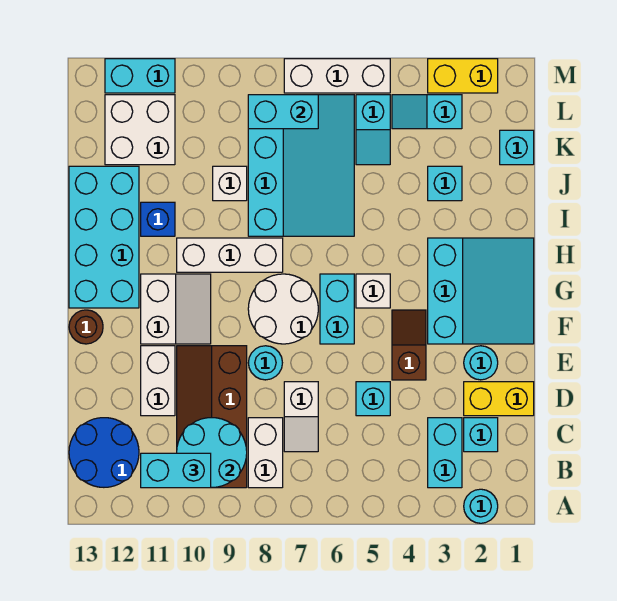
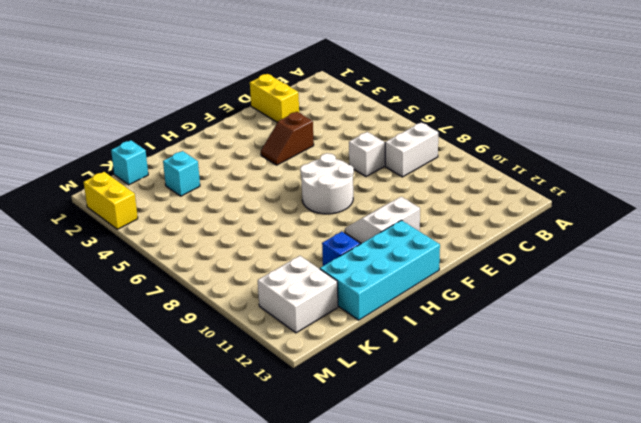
none -> cyan round brick A2 level 1
none -> cyan brick B3:C3 level 1
none -> brown slope B9:E10 level 1 top 9
none -> blue round brick B12:C13 level 1

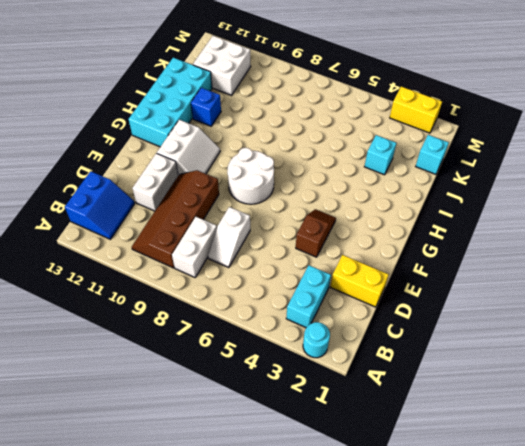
blue slope B12:C13 level 1 top 13 -> blue round brick B12:C13 level 1
none -> cyan brick C2 level 1
none -> cyan brick D5 level 1
none -> cyan round brick E2 level 1
none -> cyan round brick E8 level 1

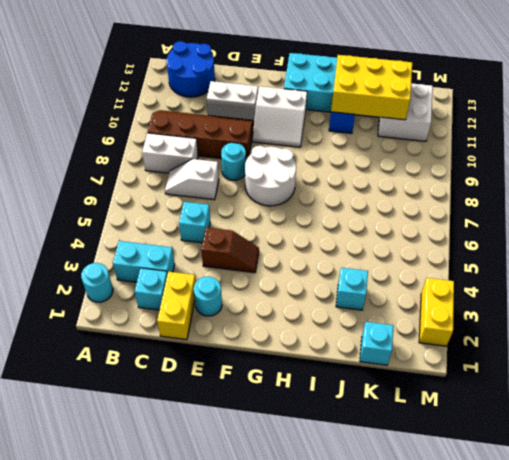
yellow brick I11:K12 level 2 -> none
none -> cyan slope F1:H3 level 1 top 3
none -> cyan brick F6:G6 level 1
none -> brown round brick F13 level 1
none -> white brick G5 level 1

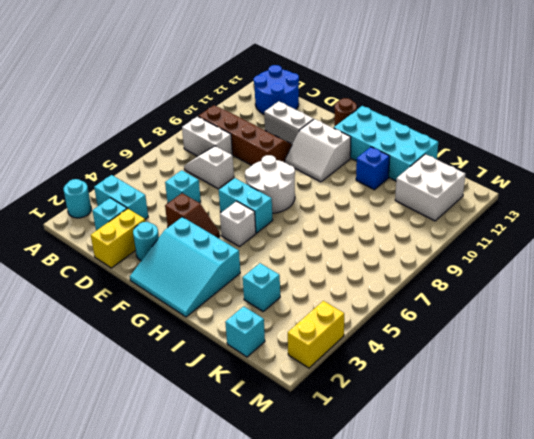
none -> cyan round brick E8 level 1
none -> white brick H8:H10 level 1
none -> cyan slope I6:L8 level 1 top 8
none -> white brick J9 level 1

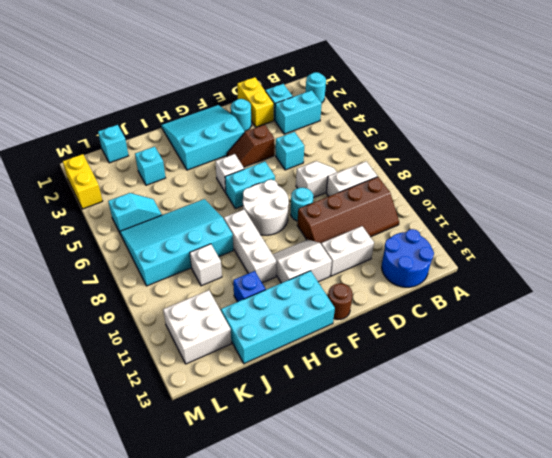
none -> cyan slope L3:L4 level 1 top 3
none -> white brick M5:M7 level 1
none -> cyan brick M11:M12 level 1
none -> cyan round brick B9:C10 level 2

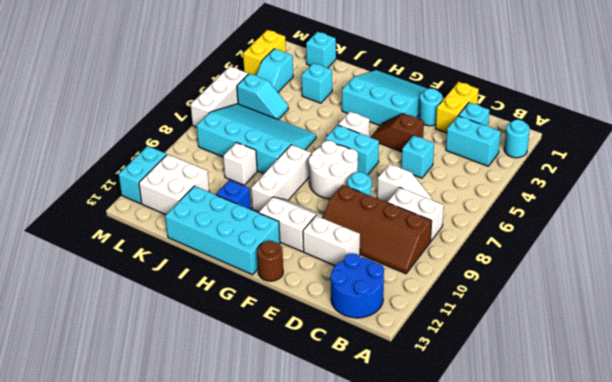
none -> cyan round brick B9:C10 level 2
none -> cyan brick L7:L8 level 2
none -> cyan brick B10:B11 level 3

